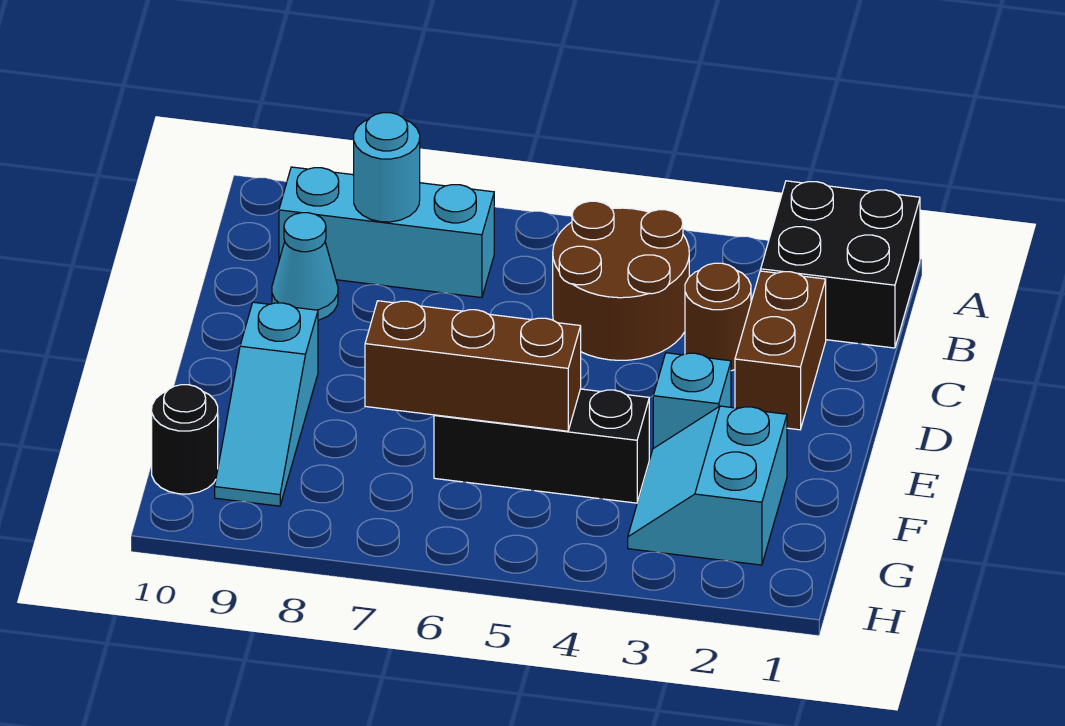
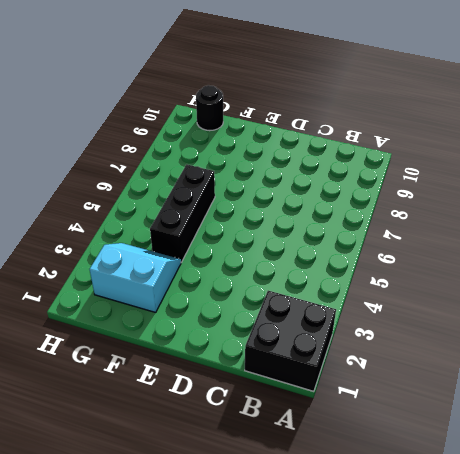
none -> brown round brick B4:C5 level 1
none -> cyan brick B7:B9 level 1
none -> brown brick C2:D2 level 1

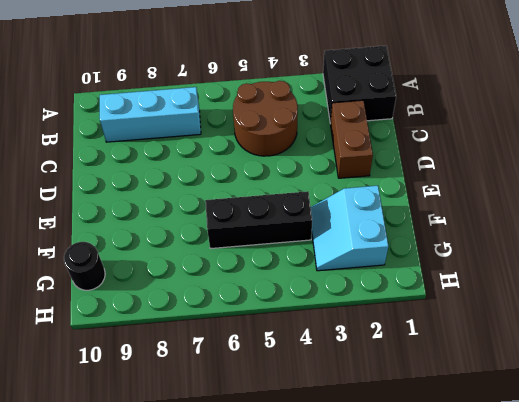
none -> brown round brick C3 level 1
none -> cyan cone C9 level 1
none -> cyan brick E3 level 1

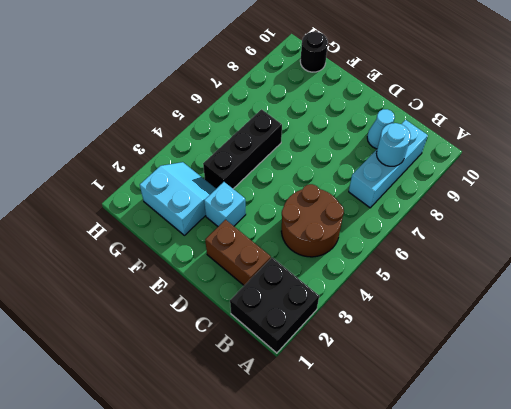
none -> brown round brick C3 level 1
none -> cyan slope E9:G9 level 1 top E
none -> brown brick F5:F7 level 2

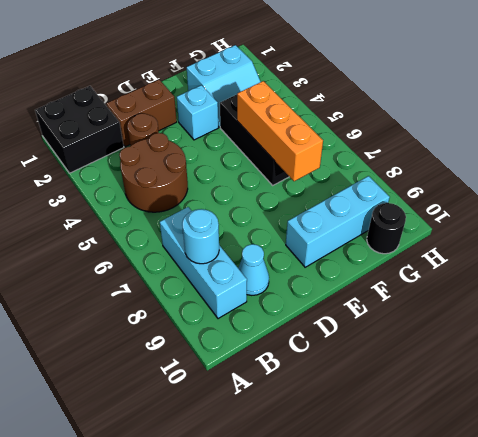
cyan brick E9:G9 level 1 -> cyan slope E9:G9 level 1 top E
orange brick F5:F7 level 2 -> brown brick F5:F7 level 2

